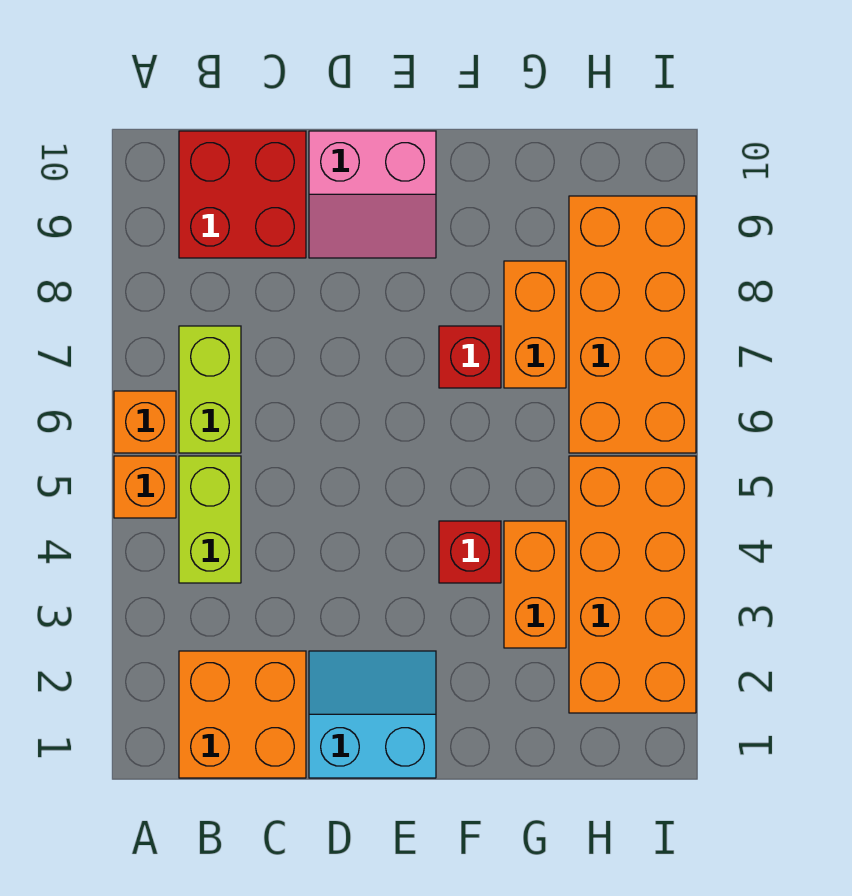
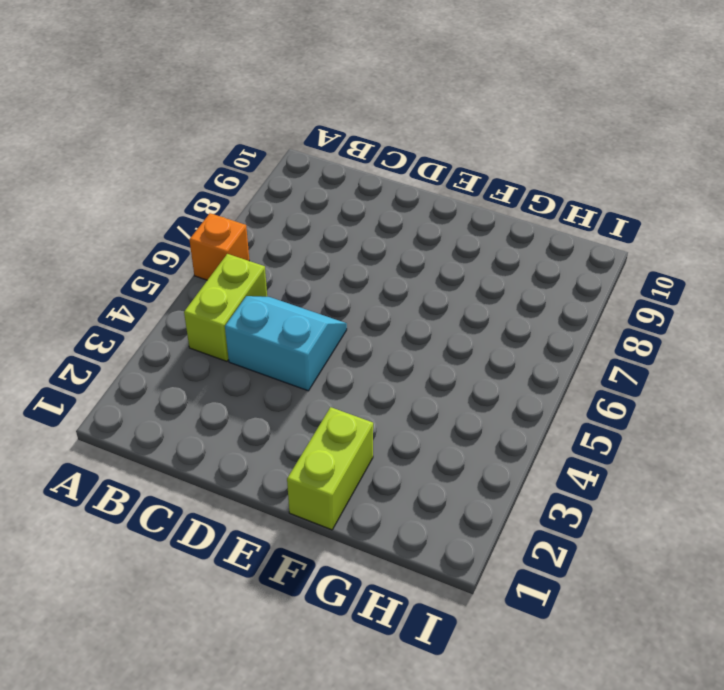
cyan slope C4:D5 level 1 top 4 -> cyan slope D1:E2 level 1 top 1
lime brick F1:F2 level 1 -> lime brick B6:B7 level 1
none -> orange brick A5 level 1
none -> orange brick B1:C2 level 1
none -> red brick B9:C10 level 1

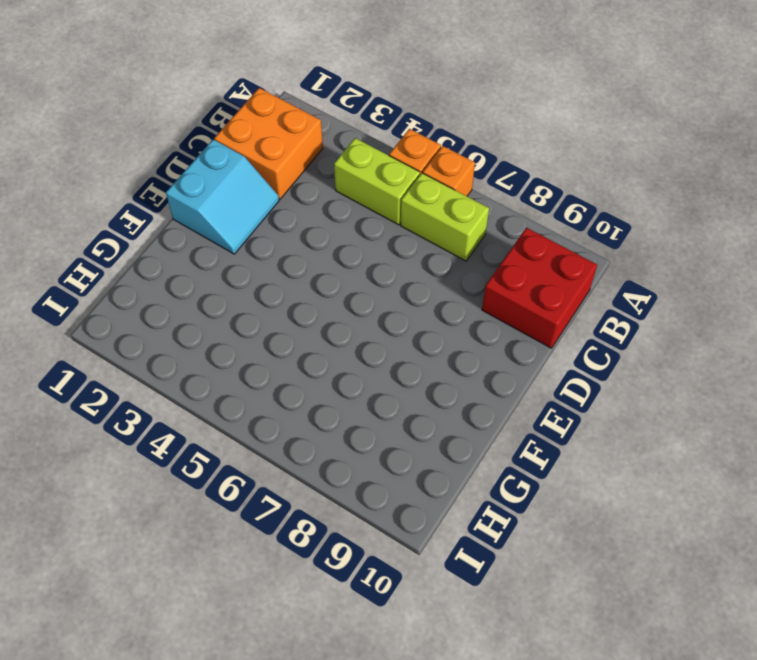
none -> pink slope D9:E10 level 1 top 10
none -> red brick F4 level 1
none -> red brick F7 level 1

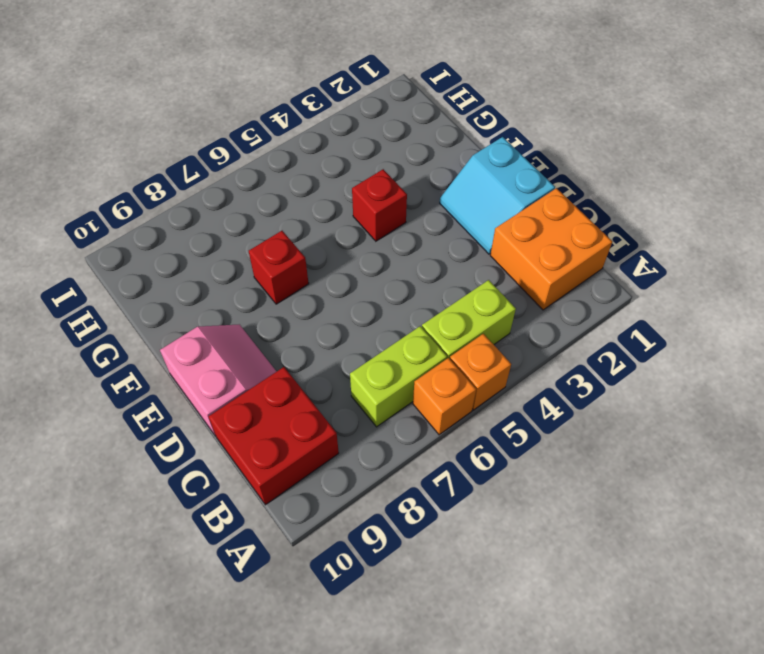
none -> orange brick G3:G4 level 1
none -> orange brick G7:G8 level 1
none -> orange brick H2:I5 level 1

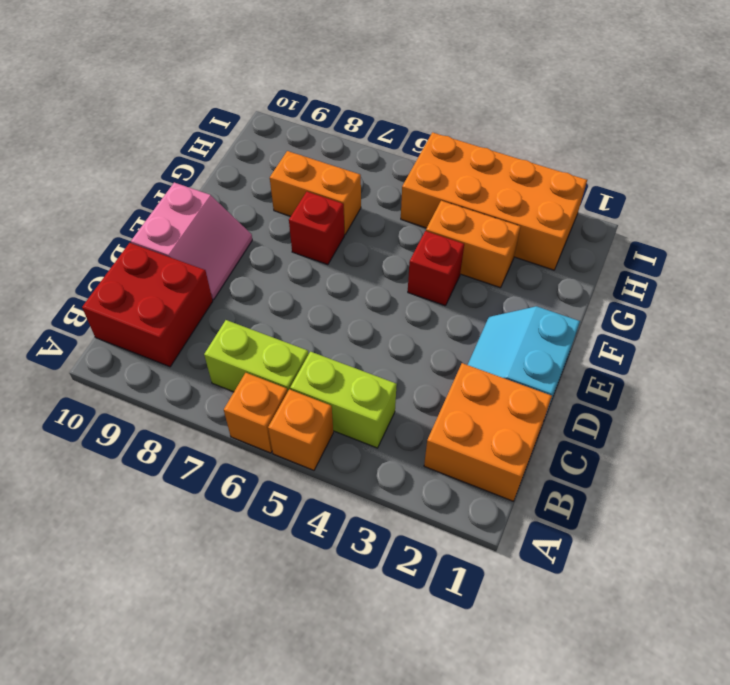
none -> orange brick H6:I9 level 1

